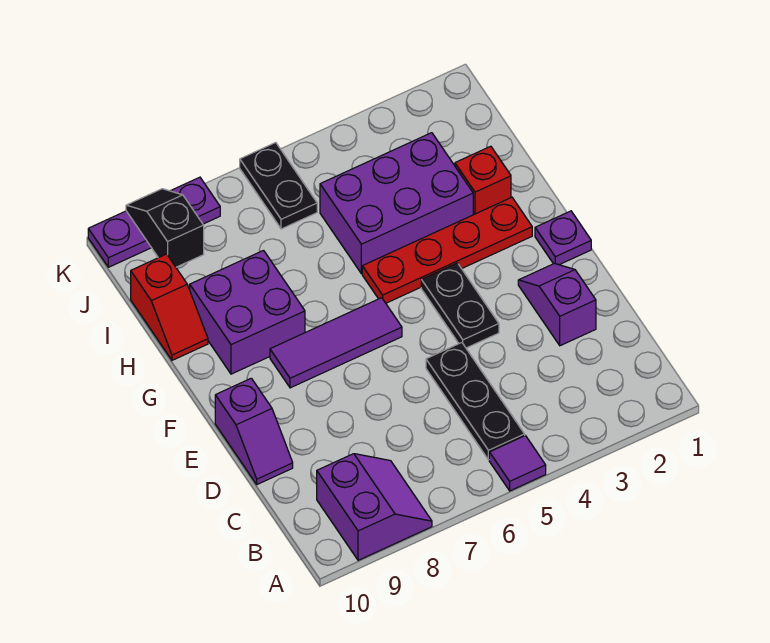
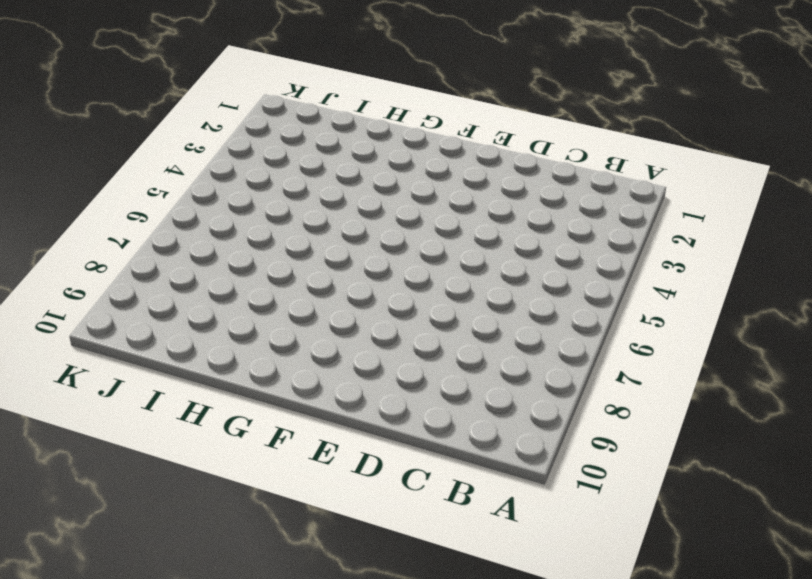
none -> purple tile A5 level 1
none -> purple slope A8:B9 level 1 top 9
none -> black plate B5:D5 level 1

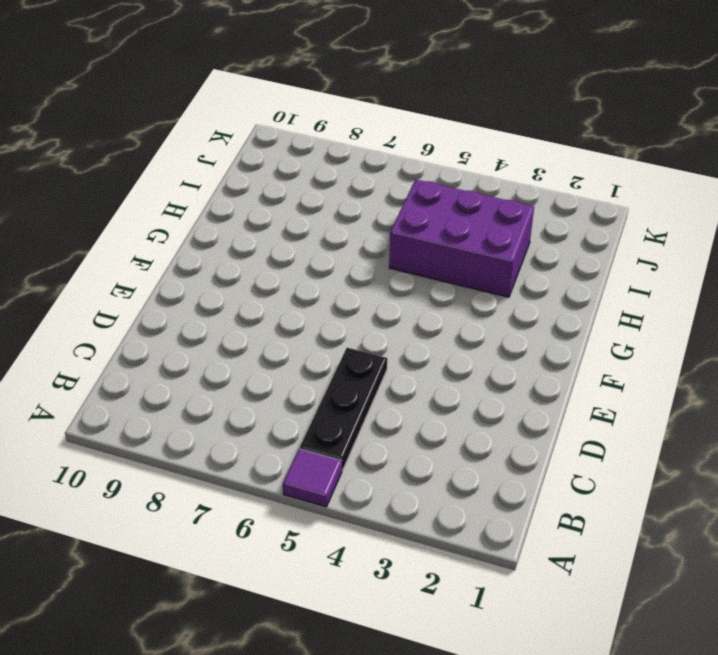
none -> purple slope A8:B9 level 1 top 9
none -> purple slope D2:E2 level 1 top D
none -> purple slope D10:E10 level 1 top E

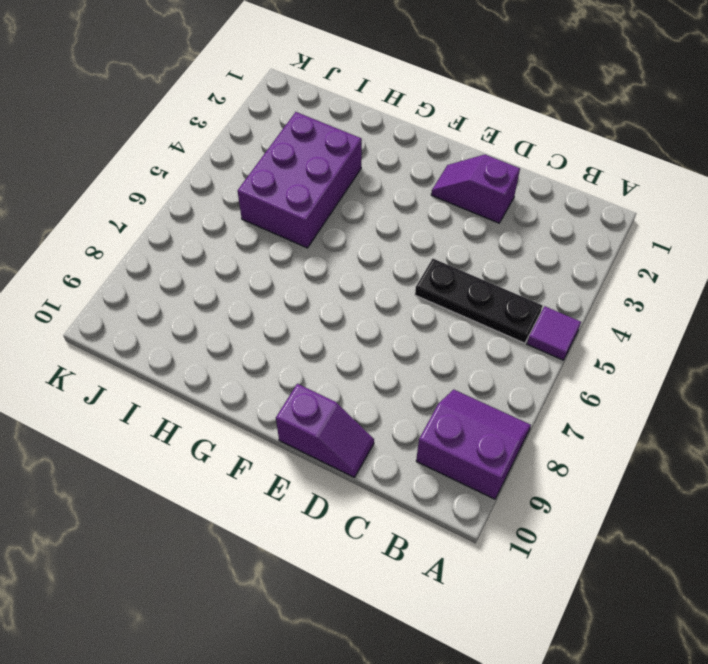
none -> black plate E4:F4 level 1
none -> purple plate F1 level 1
none -> purple tile F6:F8 level 1

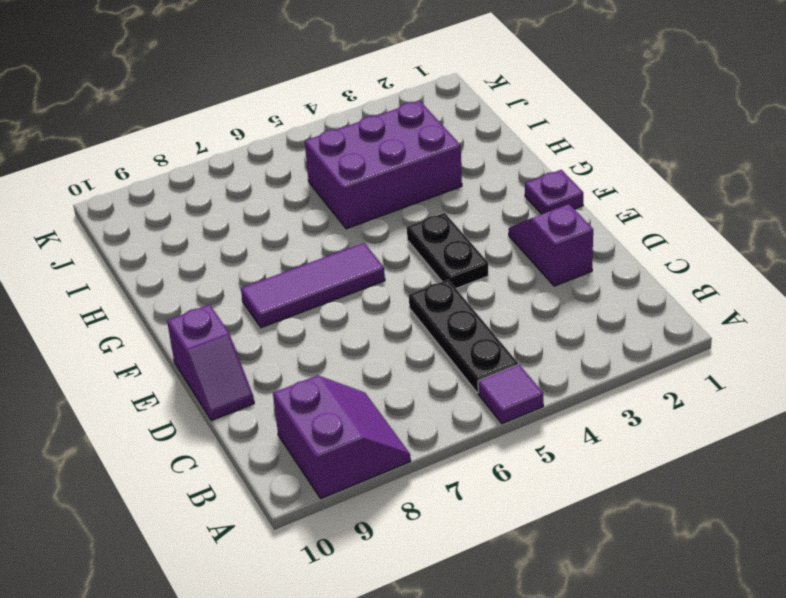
none -> red plate G2:G5 level 1
none -> purple brick G8:H9 level 1
none -> red brick H2 level 1

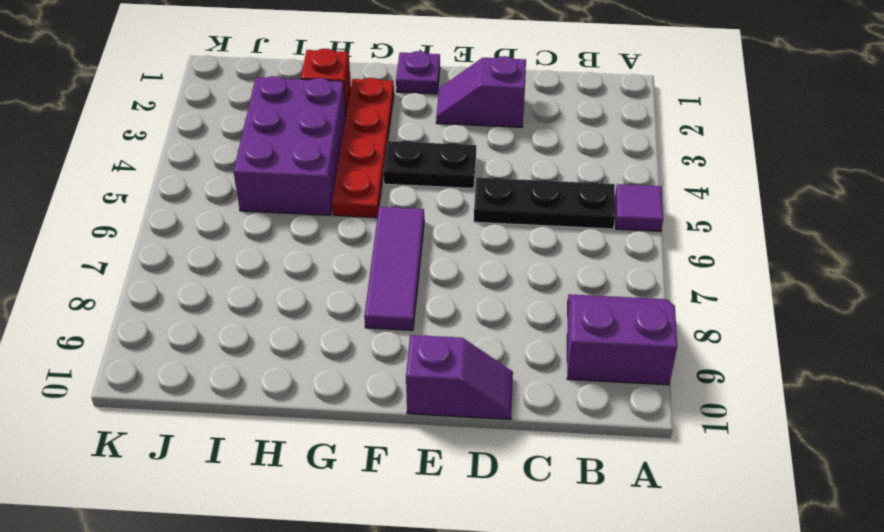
none -> purple brick G8:H9 level 1
none -> red slope H10:I10 level 1 top I
none -> black plate J6:K6 level 1

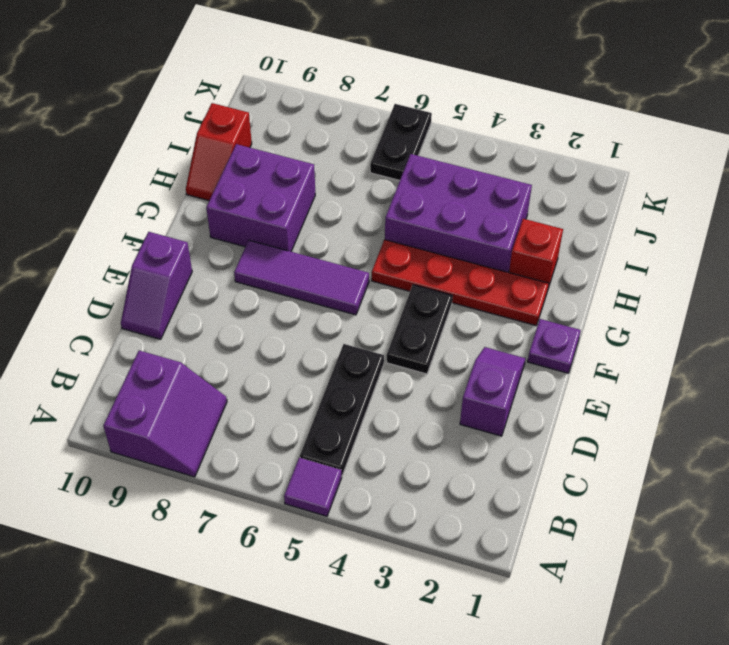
none -> purple plate K8:K10 level 1
none -> black slope J9:K9 level 2 top J

